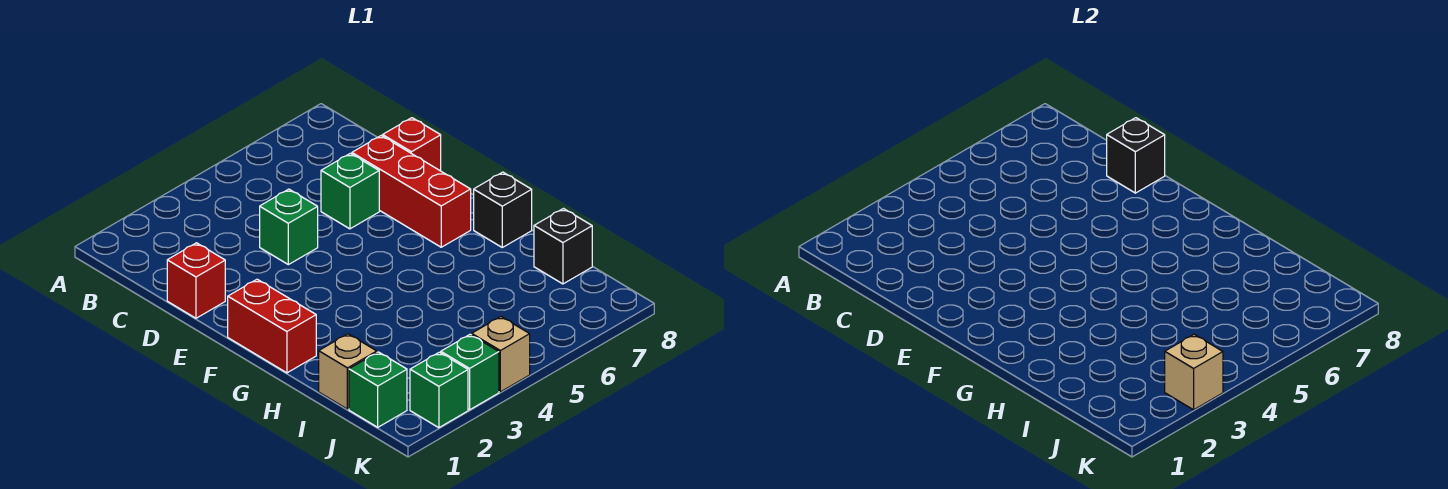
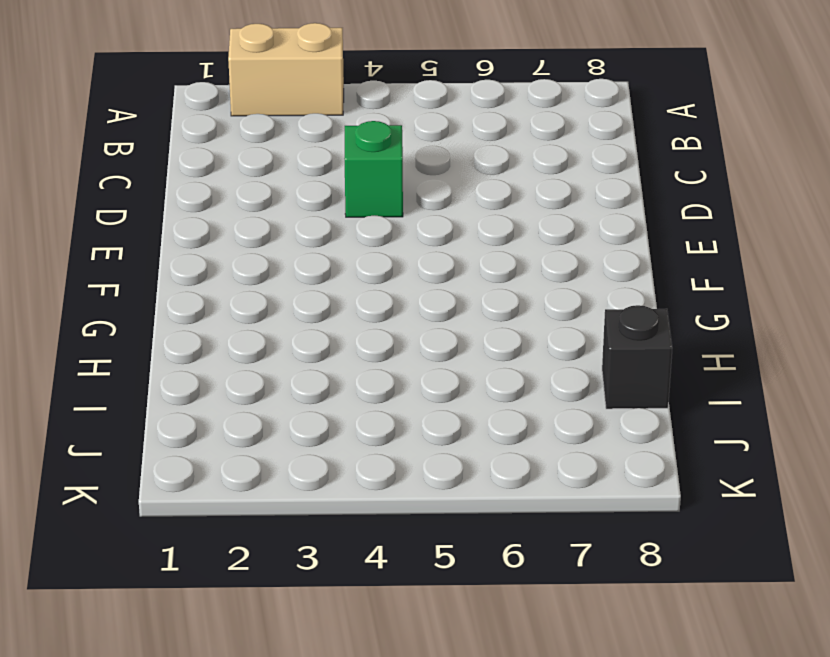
tan brick A2:A3 level 1 -> none
none -> red brick D1 level 1
none -> green brick D6 level 1
none -> red brick D7:F7 level 1

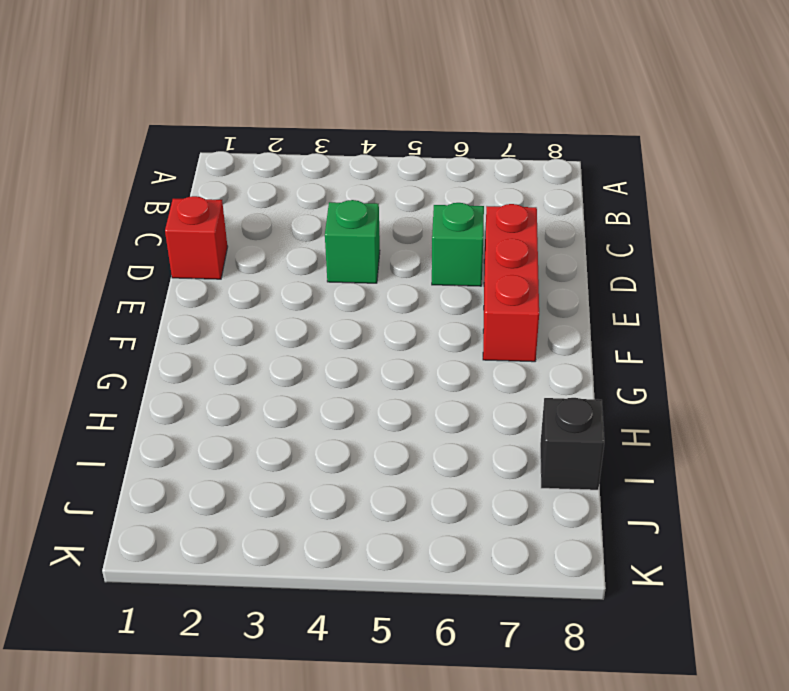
none -> red brick D8 level 1
none -> red brick F1:G1 level 1
none -> black brick G8 level 1

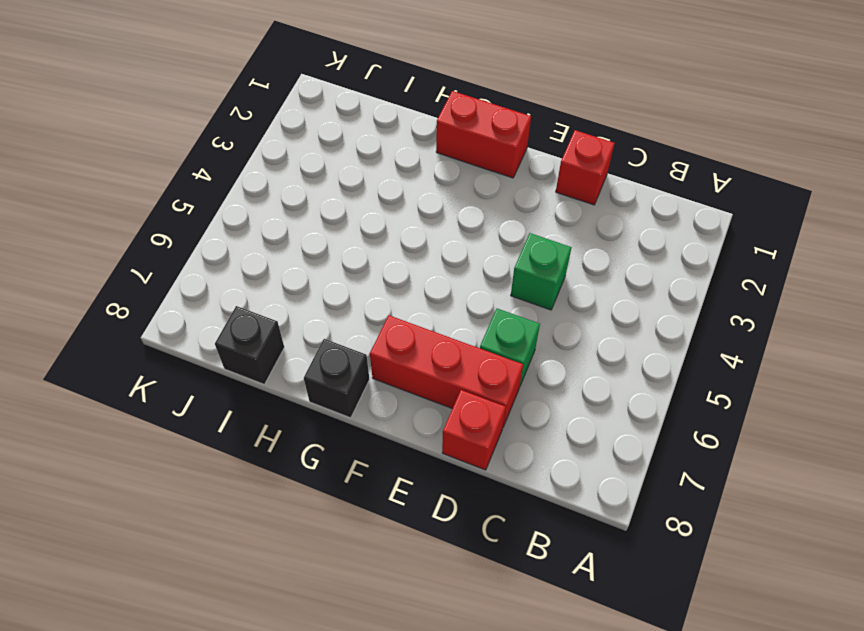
none -> tan brick I1 level 1
none -> green brick J1 level 1
none -> green brick K2 level 1

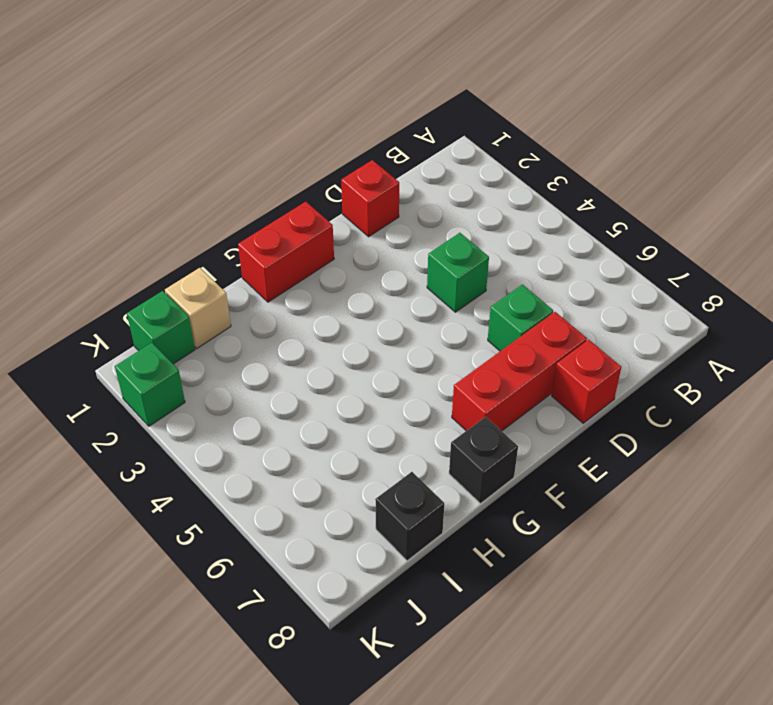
none -> green brick K3 level 1
none -> tan brick K4 level 1
none -> black brick D8 level 2

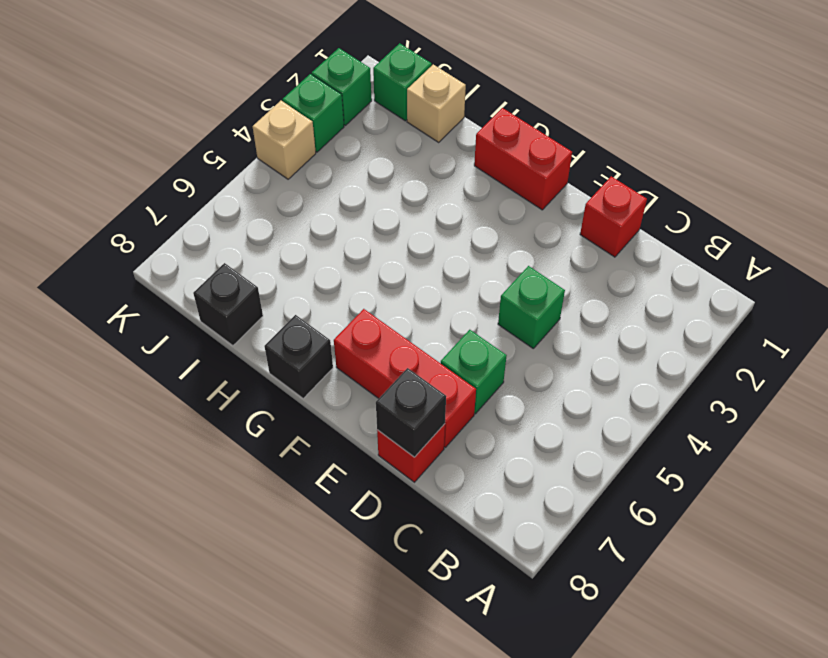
none -> tan brick K3 level 2

